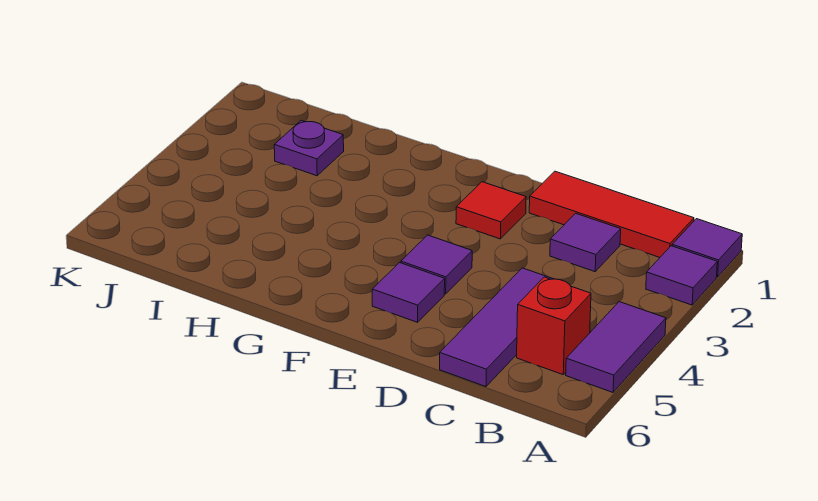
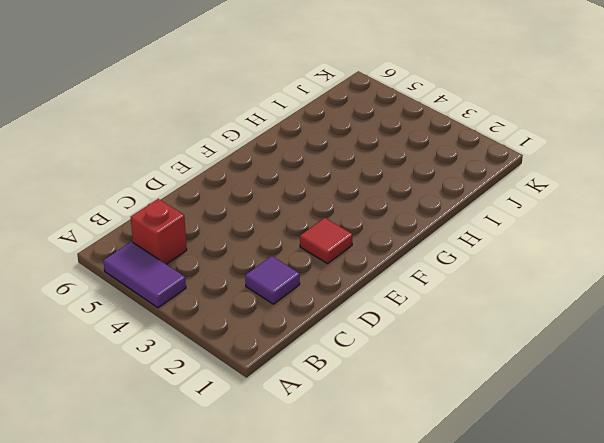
none -> purple tile A1 level 1
none -> purple tile A2 level 1

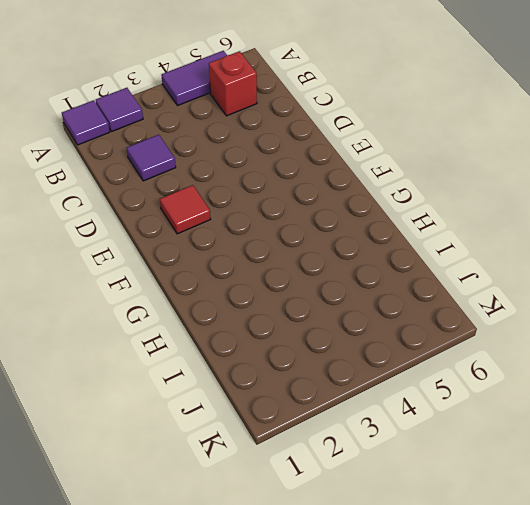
none -> red tile B1:D1 level 1
none -> purple tile C4:C6 level 1

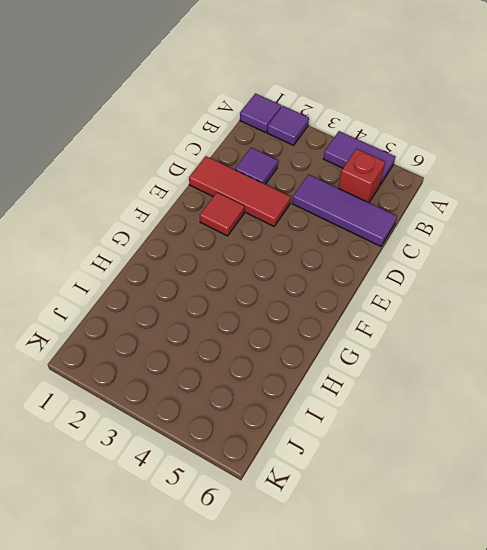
red tile D1:D3 level 1 -> red tile B1:D1 level 1
none -> purple tile E4 level 1
none -> purple tile E5 level 1

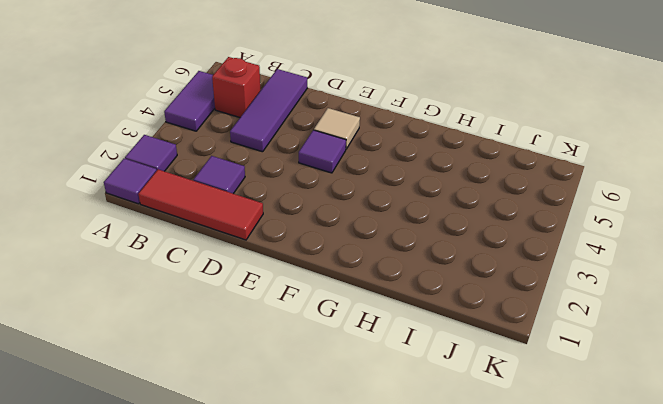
tan tile E5 level 1 -> purple tile E5 level 1
none -> red tile E2 level 1
none -> purple plate I2 level 1

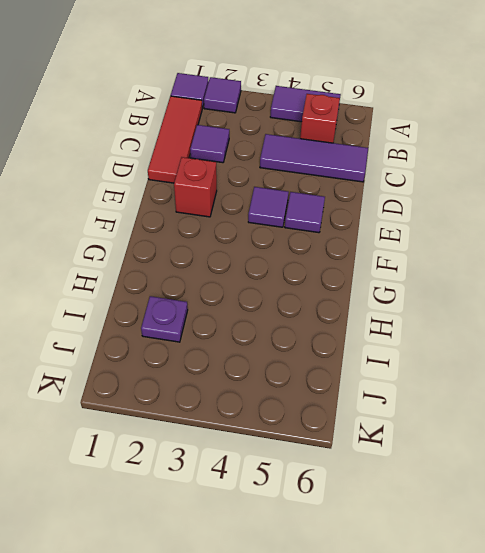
red brick E2 level 1 -> red tile E2 level 1

